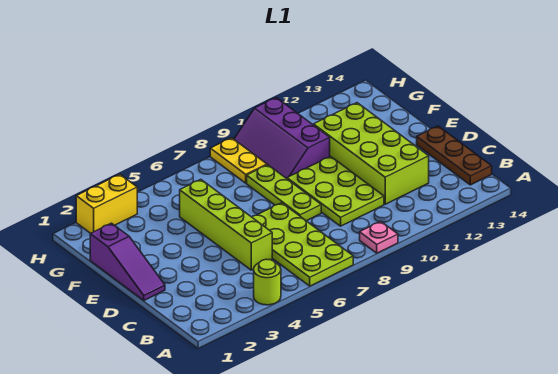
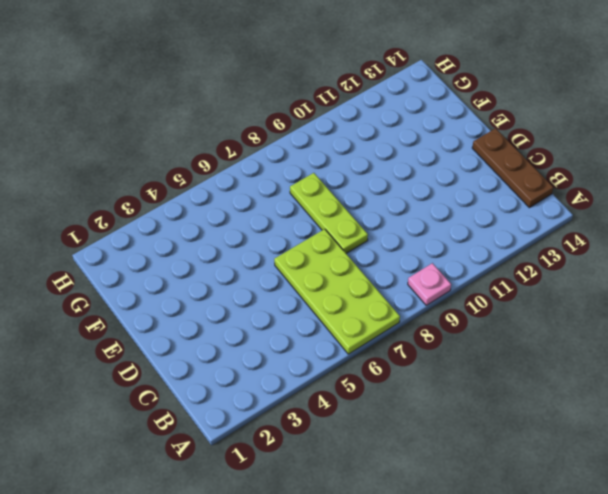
none -> lime round brick A4 level 1
none -> lime brick C5:F5 level 1
none -> lime plate C9:E10 level 1

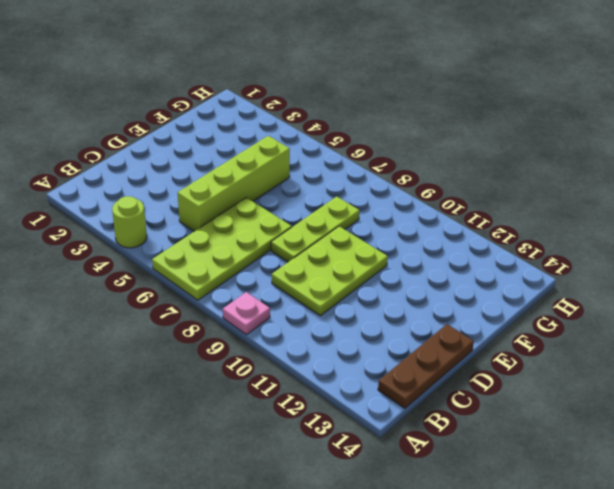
none -> lime brick C11:F12 level 1
none -> purple slope D1:F1 level 1 top F
none -> purple slope F9:H10 level 1 top 10

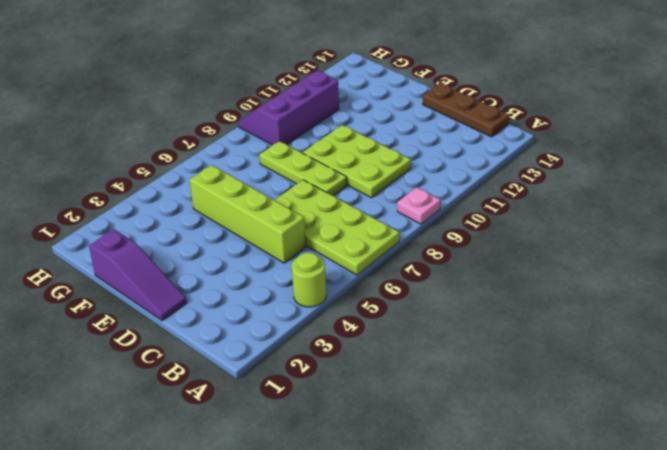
purple slope G9:H11 level 1 top G -> purple slope F9:H10 level 1 top 10
none -> lime brick C11:F12 level 1
none -> yellow plate G8:H8 level 1
none -> yellow brick H2:H3 level 1

